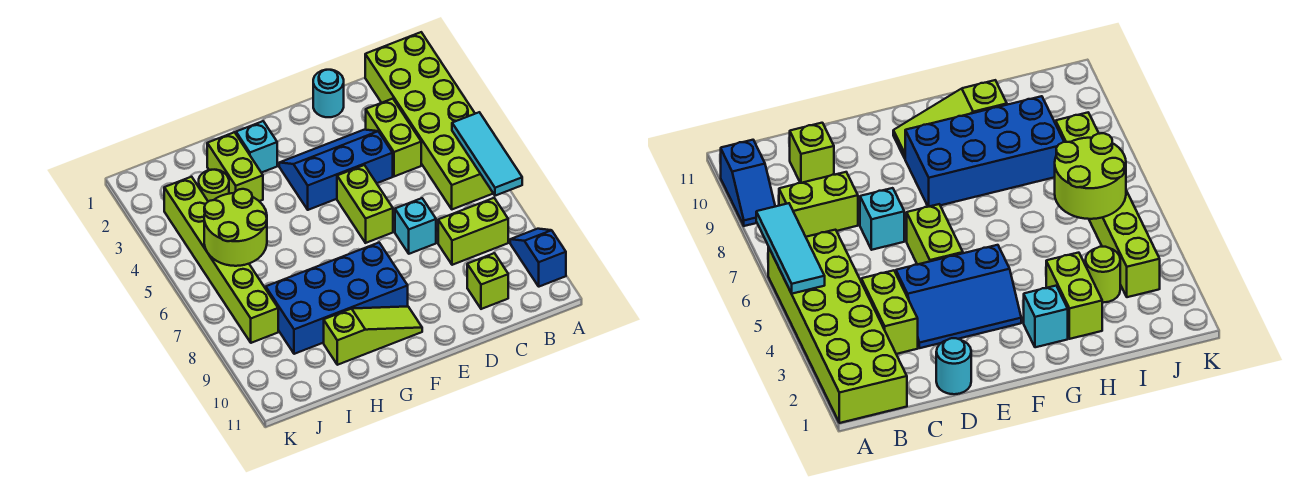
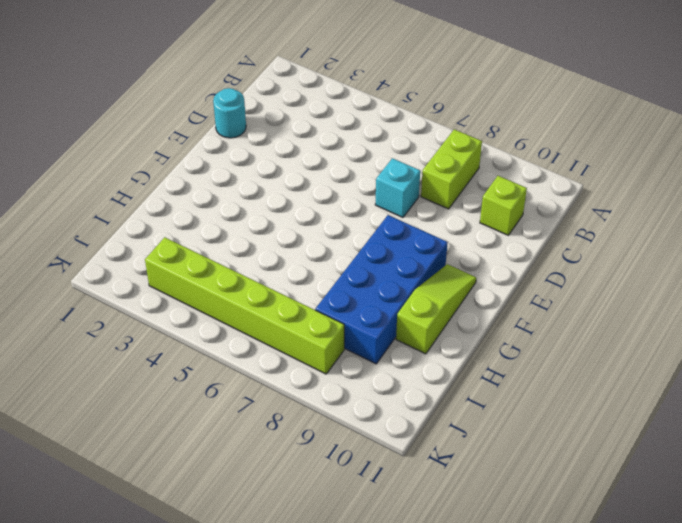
none -> lime brick A1:B6 level 1
none -> blue slope A9:A10 level 1 top 10
none -> lime brick C3:C4 level 1

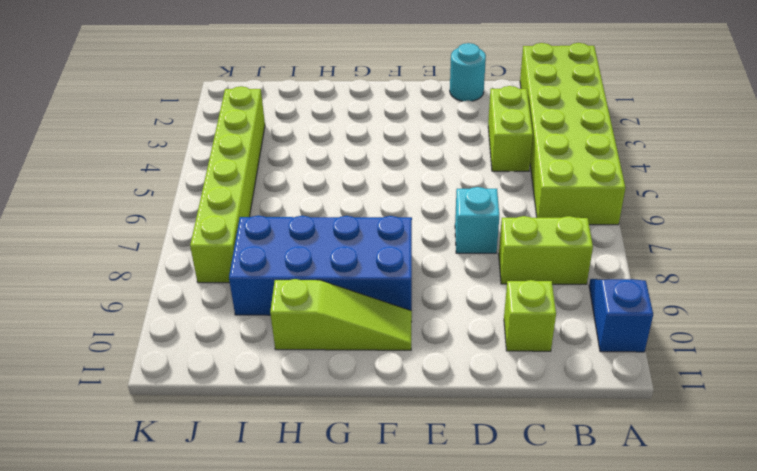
none -> blue slope D3:F4 level 1 top 4
none -> lime brick E5:E6 level 1
none -> cyan brick G2 level 1

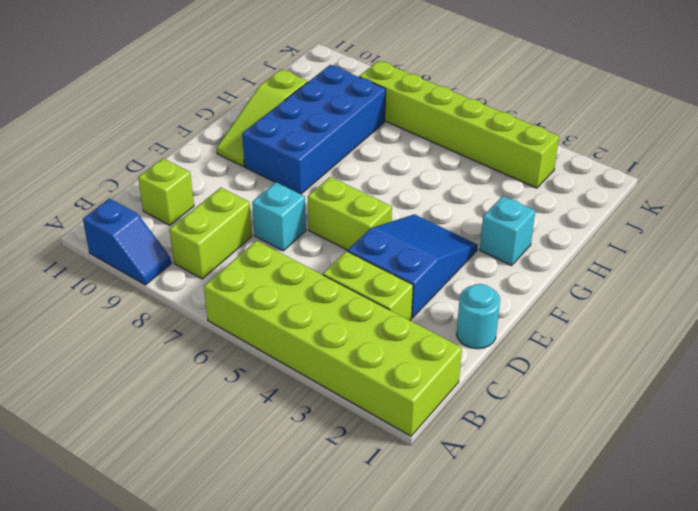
blue slope D3:F4 level 1 top D -> blue slope D3:F4 level 1 top 4
none -> lime brick H2:H3 level 1
none -> lime round brick I3 level 1
none -> cyan tile A5:A7 level 2

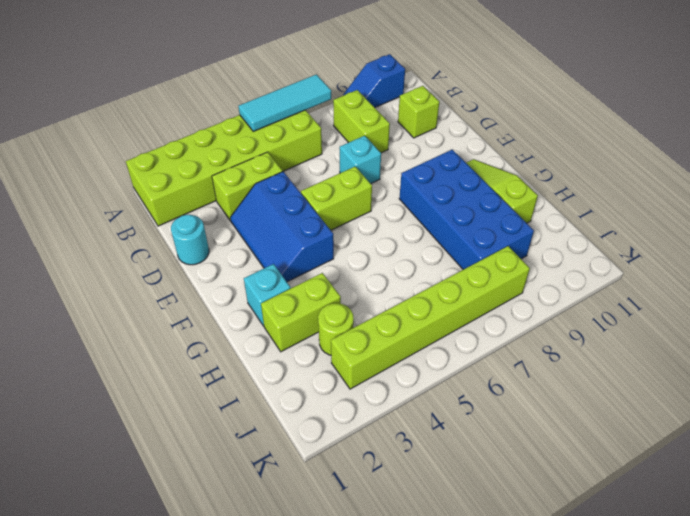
none -> lime round brick I5:J6 level 2

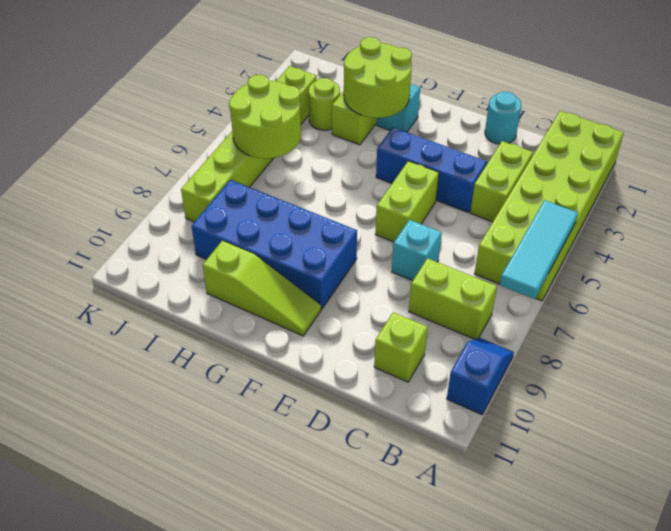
lime round brick G2:H3 level 2 -> none

